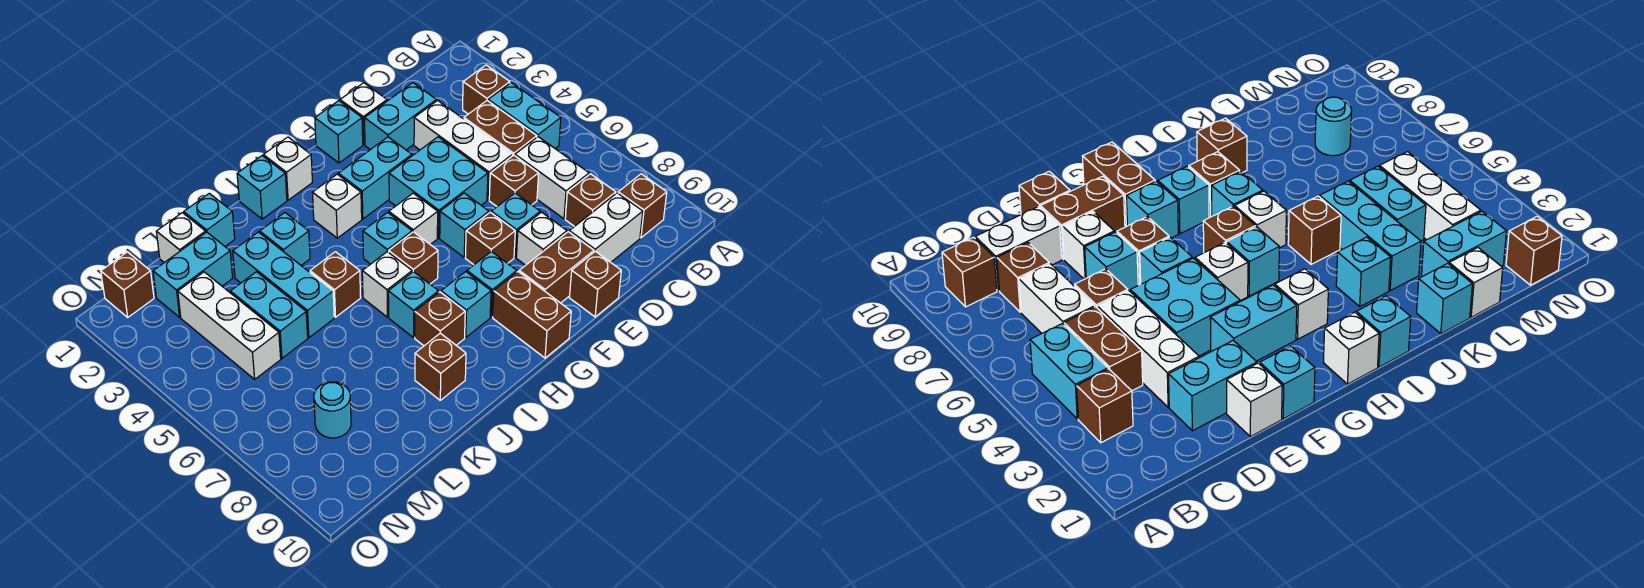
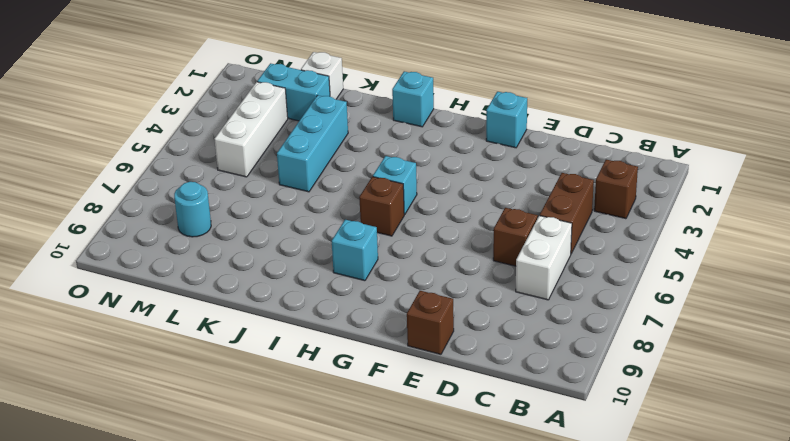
none -> cyan brick B4:B5 level 1
none -> brown brick B9 level 1
none -> brown brick C8 level 1
none -> white brick C9:D9 level 1

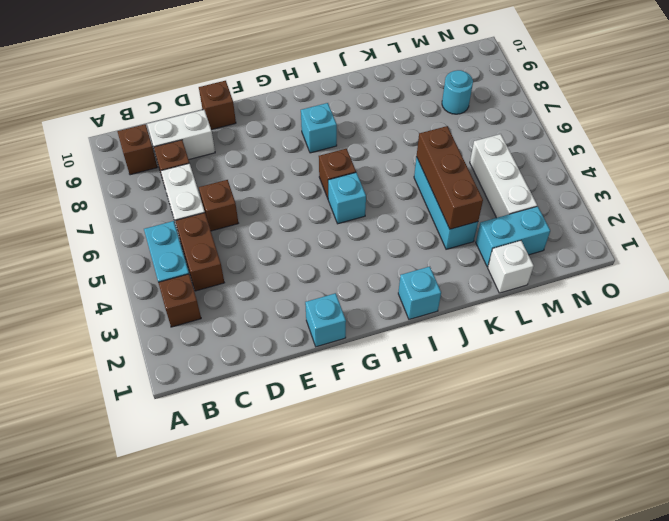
brown brick K3:K5 level 2 -> none
none -> cyan brick D2:E2 level 1
none -> white brick D3:D5 level 1
none -> white brick E1 level 1
none -> cyan brick E4:F5 level 1

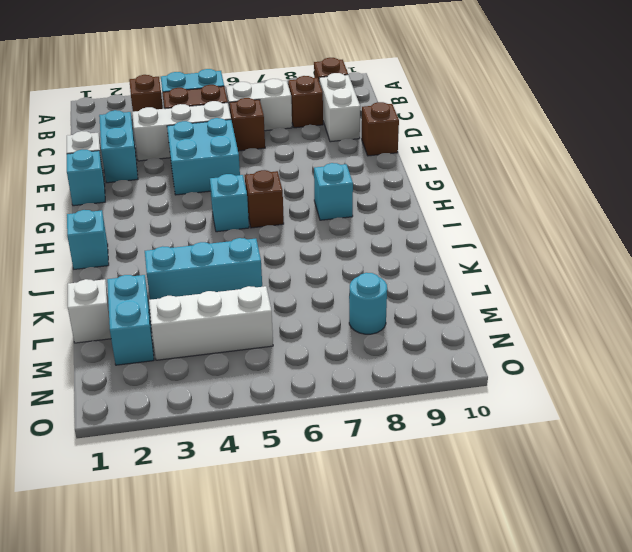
none -> cyan brick E7 level 1
none -> white brick E8 level 1
none -> brown brick E9:F9 level 1
none -> cyan brick F3:G3 level 1

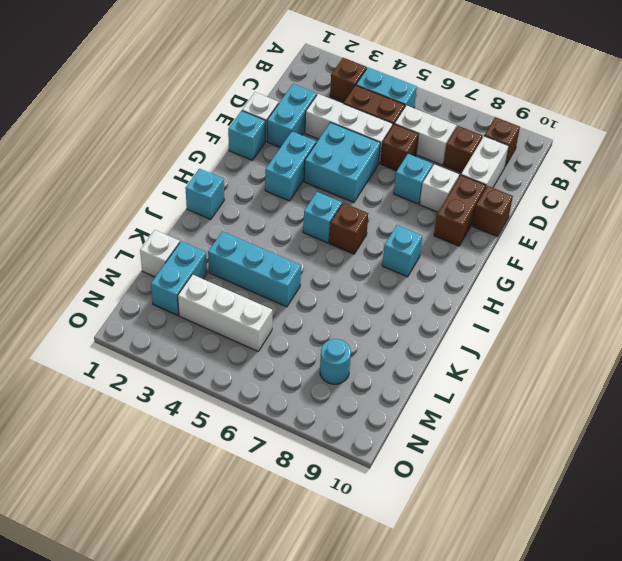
none -> cyan brick F6 level 1
none -> brown brick F7 level 1
none -> white brick G5 level 1
none -> cyan brick G8 level 1

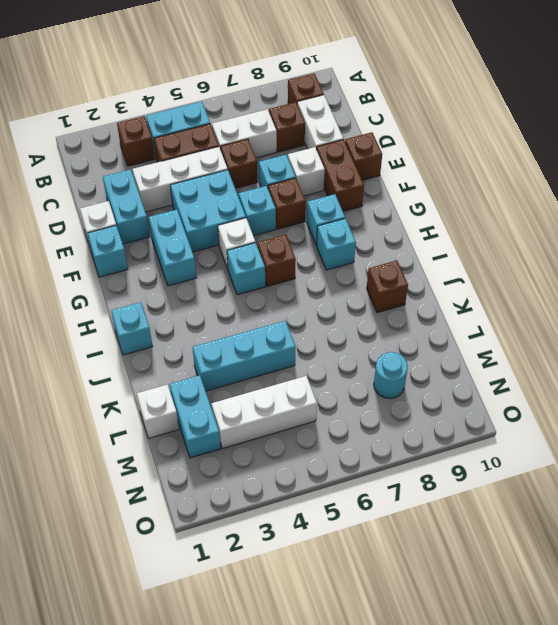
none -> brown brick G9:G10 level 1
none -> white brick H1 level 1
none -> white brick H3 level 1
none -> white brick I6 level 1

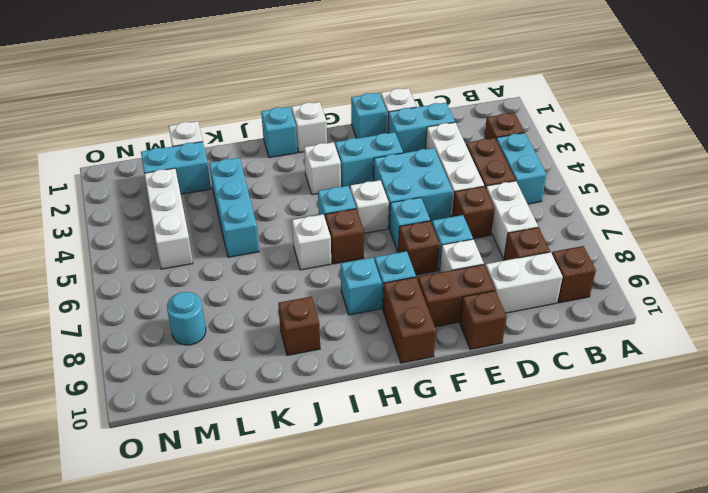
none -> cyan brick I7 level 1
none -> brown brick I8 level 1
none -> cyan brick J3 level 1
none -> brown brick J5 level 1

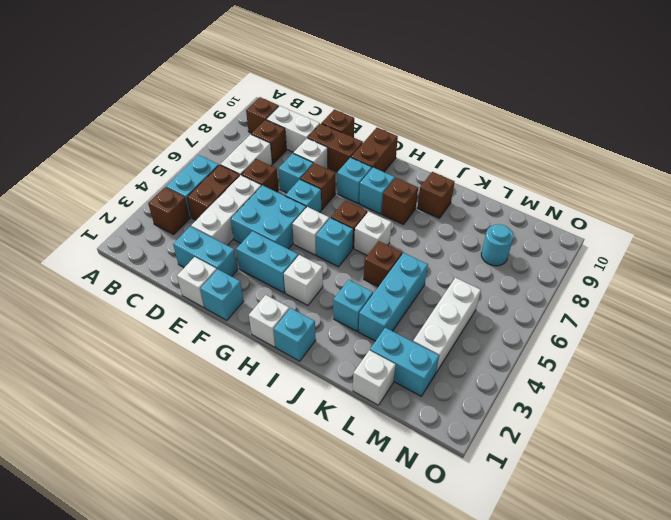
none -> cyan brick I7 level 1
none -> cyan brick K1 level 1
none -> cyan brick L4:L5 level 1
none -> brown brick N1 level 1

